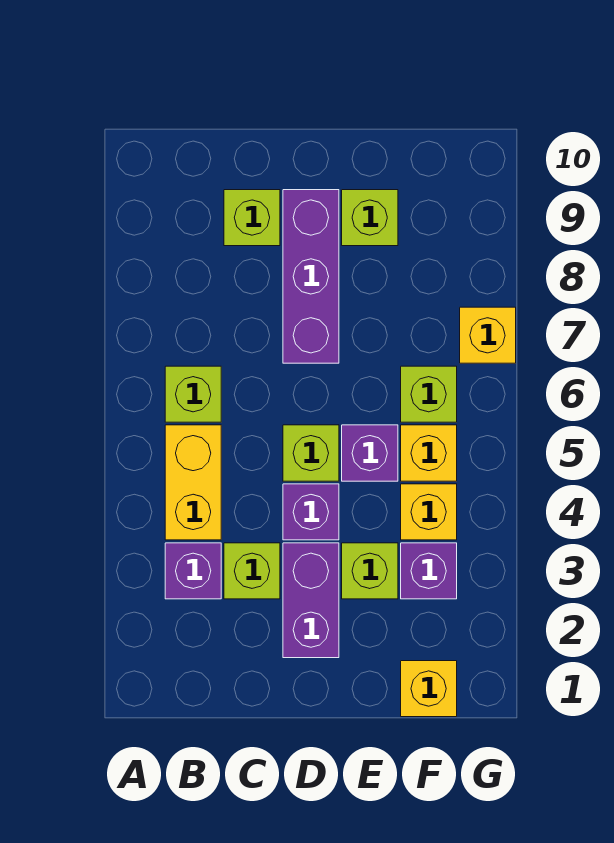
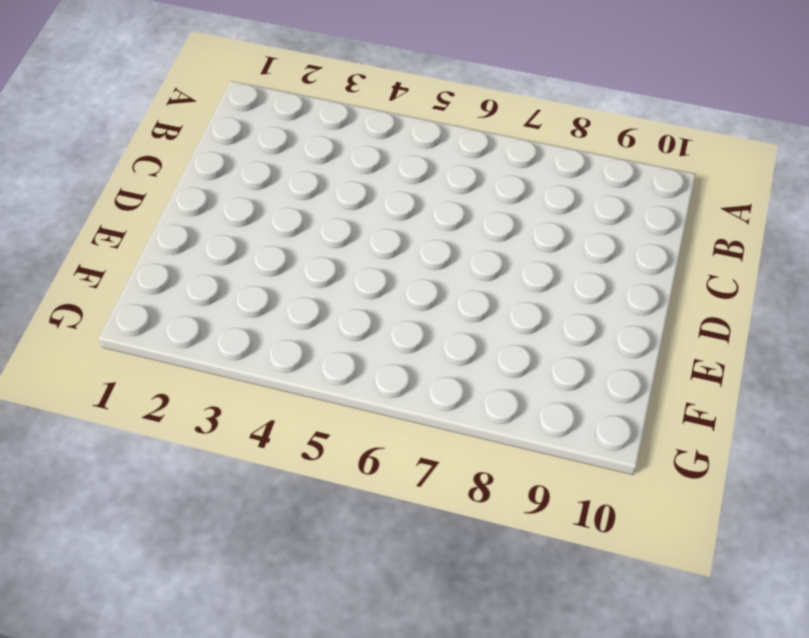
none -> purple brick B3 level 1
none -> yellow brick B4:B5 level 1
none -> lime brick B6 level 1

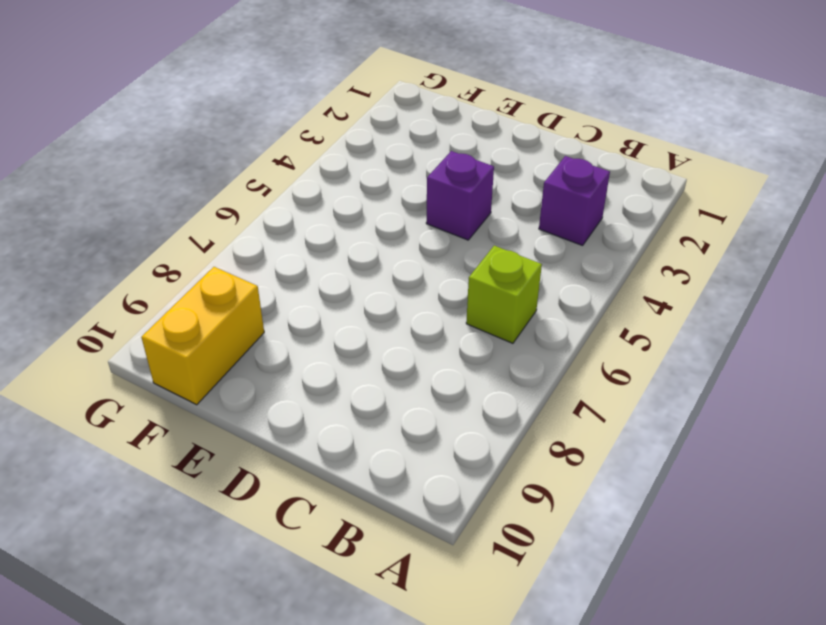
yellow brick F9:F10 level 1 -> yellow brick B4:B5 level 1
none -> lime brick C3 level 1
none -> lime brick C9 level 1
none -> purple brick D2:D3 level 1

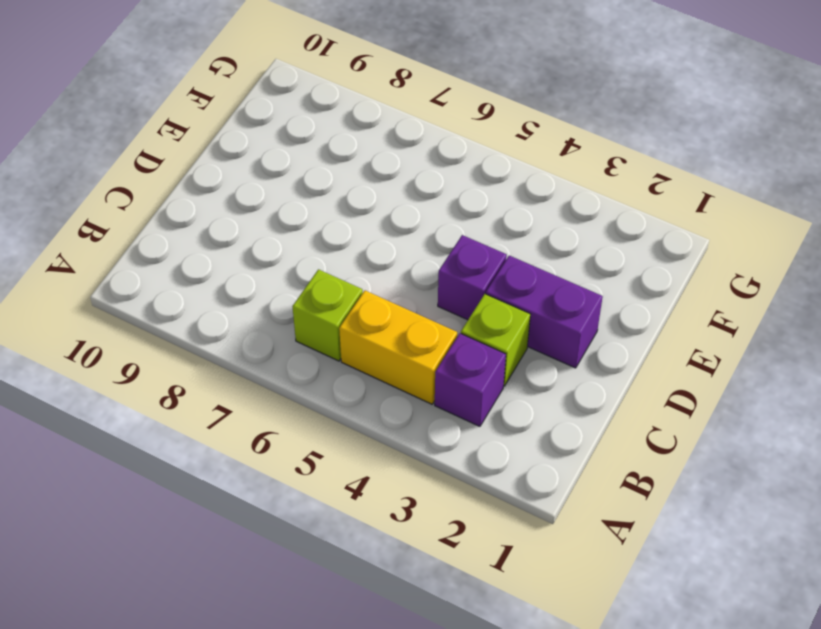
none -> lime brick C9 level 1
none -> lime brick D5 level 1
none -> purple brick D7:D9 level 1

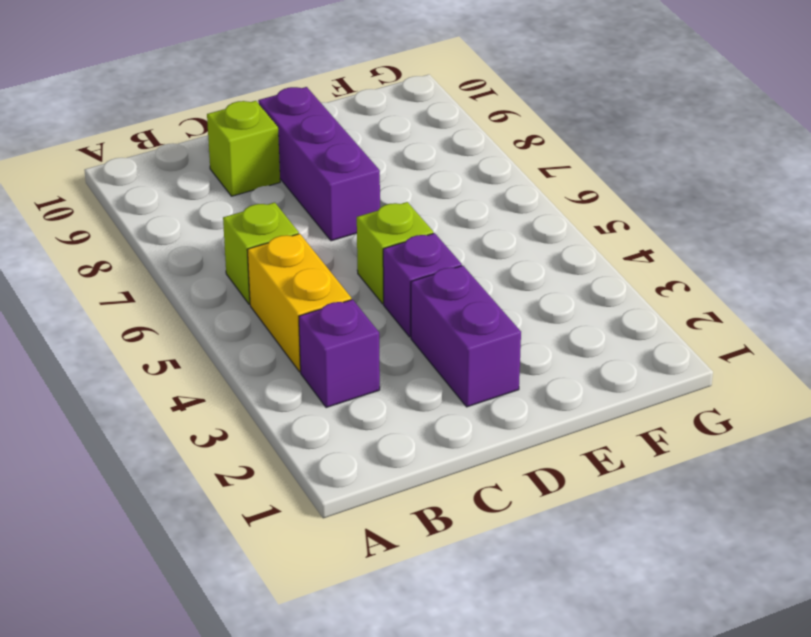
none -> lime brick C3 level 1
none -> lime brick E3 level 1
none -> purple brick E5 level 1

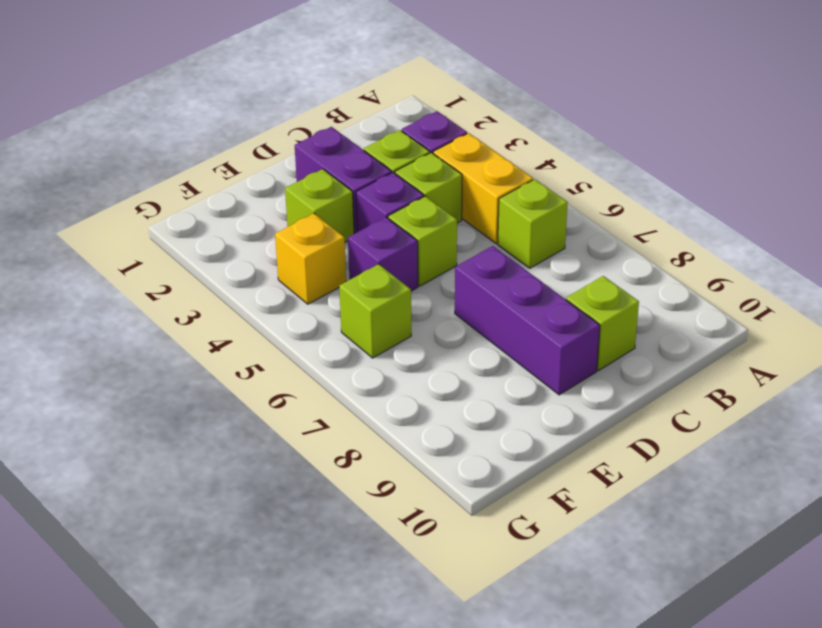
lime brick C4 level 1 -> lime brick E9 level 1
none -> yellow brick F1 level 1
none -> purple brick F3 level 1
none -> yellow brick F5 level 1

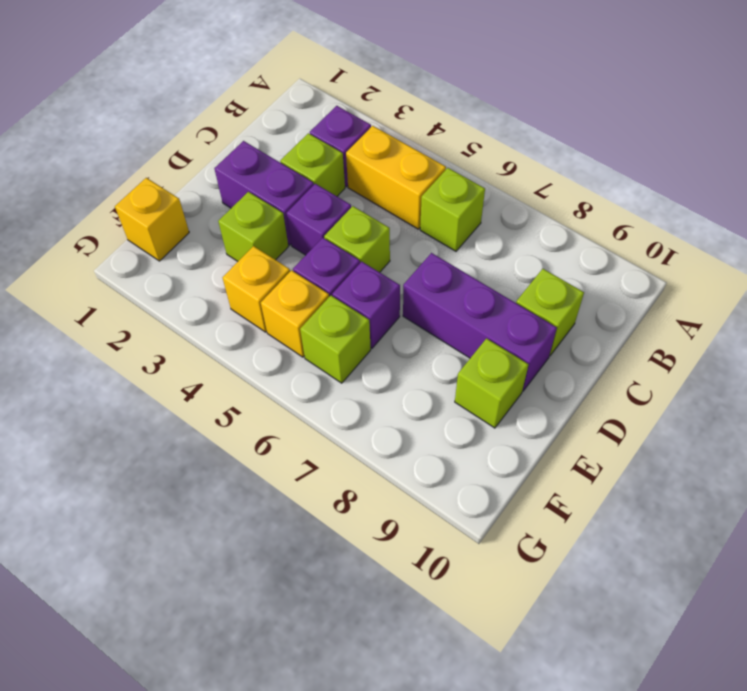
purple brick E6 level 1 -> purple brick F3 level 1
none -> yellow brick G7 level 1

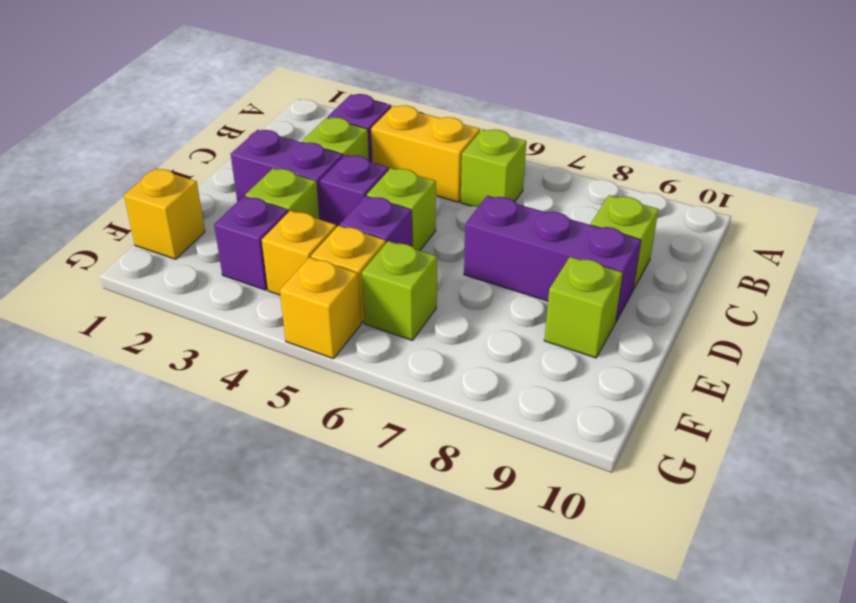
yellow brick G5 level 1 -> yellow brick G7 level 1

